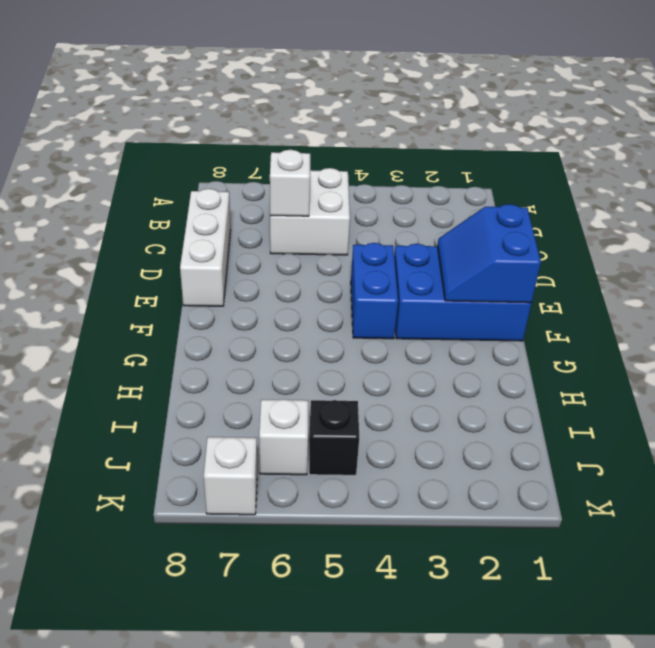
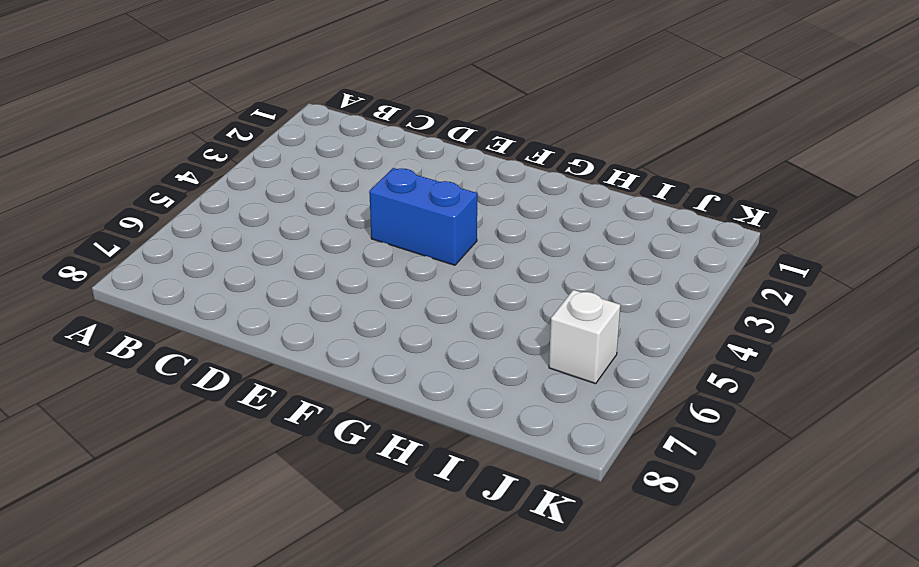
none -> white brick B5:C6 level 1
none -> white brick C8:E8 level 1

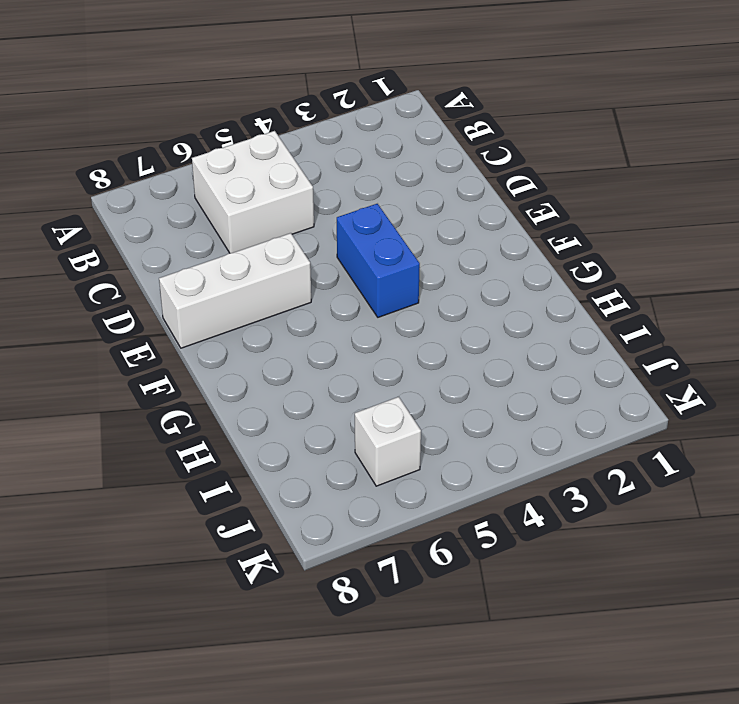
white brick E6:E8 level 1 -> white brick C8:E8 level 1
none -> blue brick E1:F3 level 1
none -> black brick J5 level 1

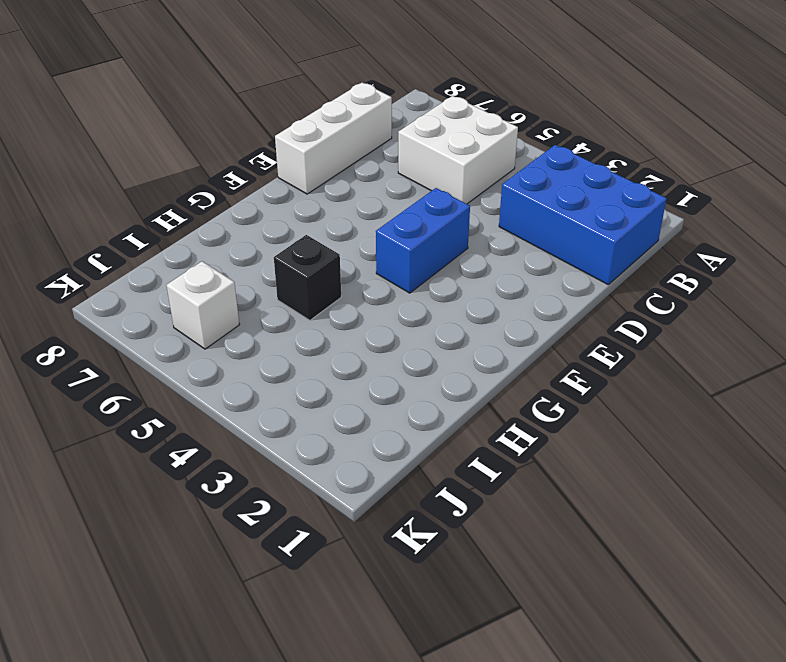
blue brick B1:C3 level 1 -> blue brick E1:F3 level 1
black brick H5 level 1 -> black brick J5 level 1
none -> white brick K7 level 1
none -> white brick C6 level 2

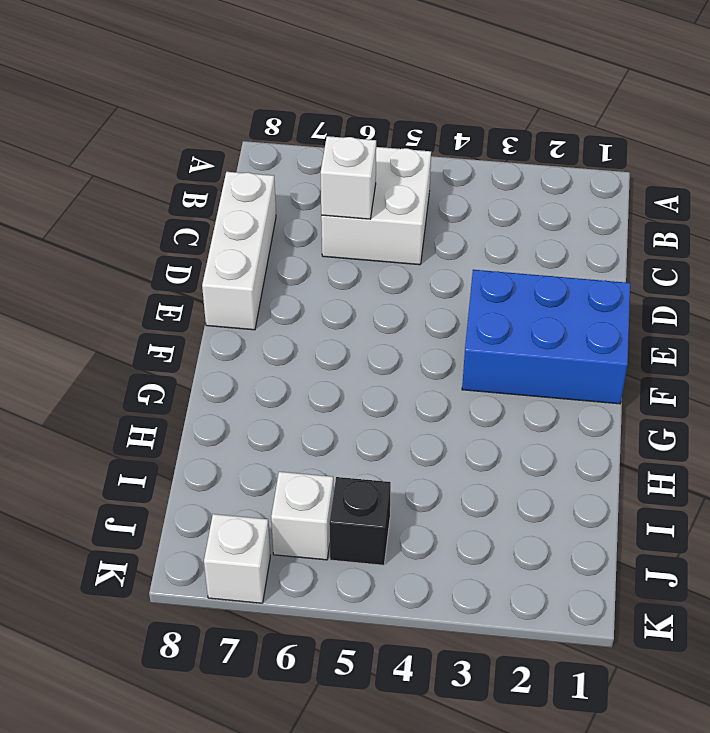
none -> blue brick E4:F4 level 1
none -> blue slope E1:F2 level 2 top 1

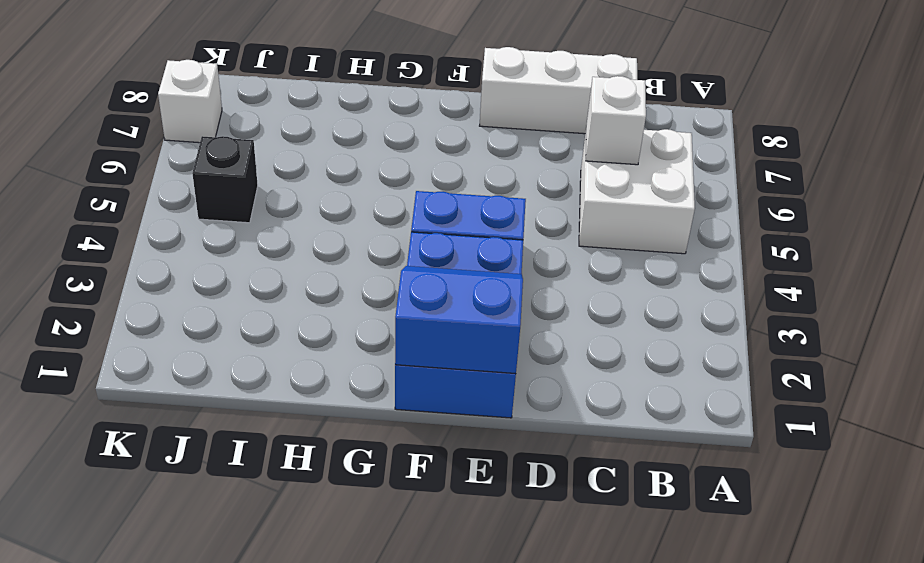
none -> white brick J6 level 1

